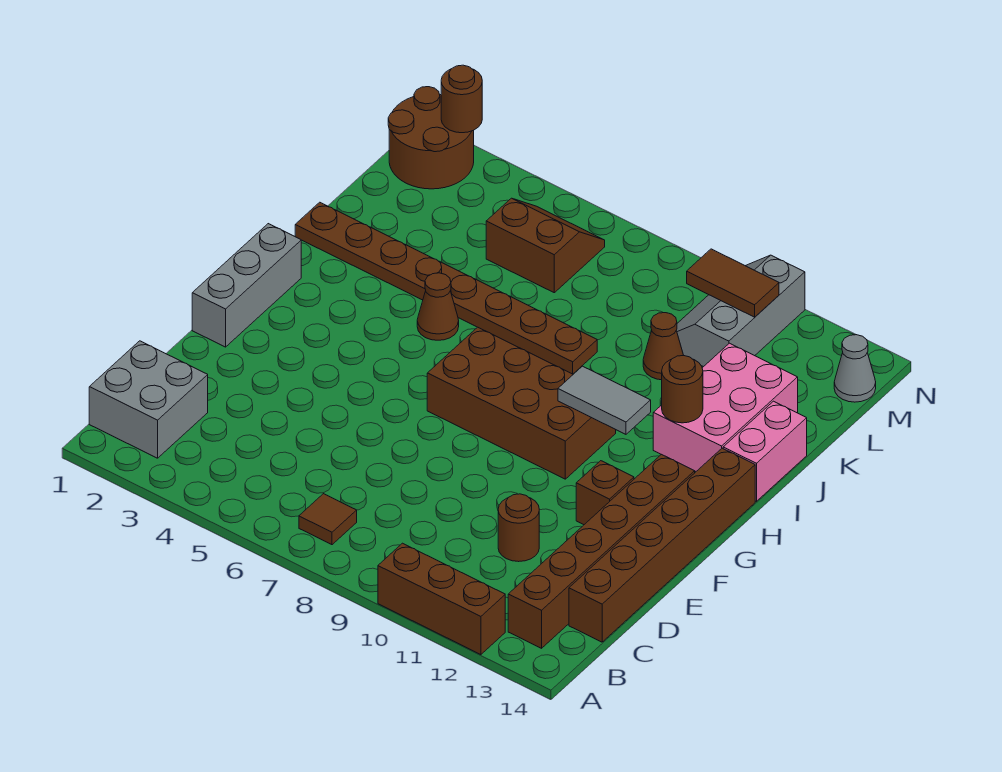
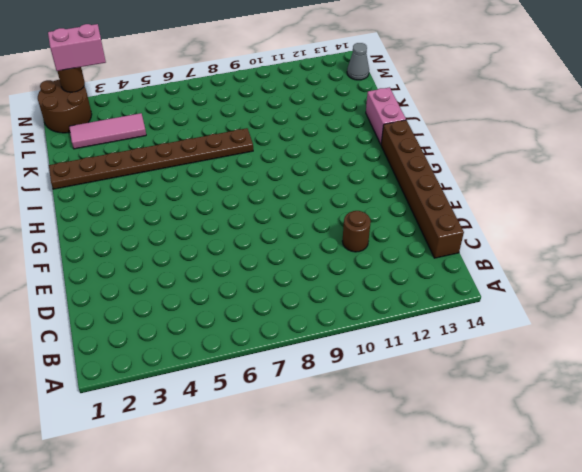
pink tile L2:L4 level 1 -> none
pink brick N2:N3 level 3 -> none
none -> brown brick A10:A12 level 1
none -> grey brick B1:C2 level 1
none -> brown tile B7 level 1

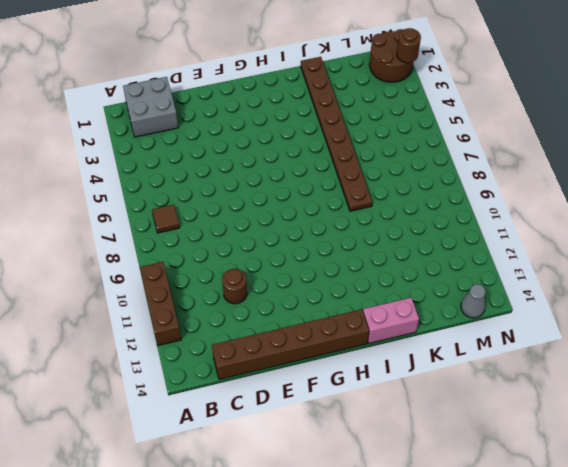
none -> brown brick B13:G13 level 1
none -> grey brick F1:H1 level 1
none -> brown brick F12 level 1

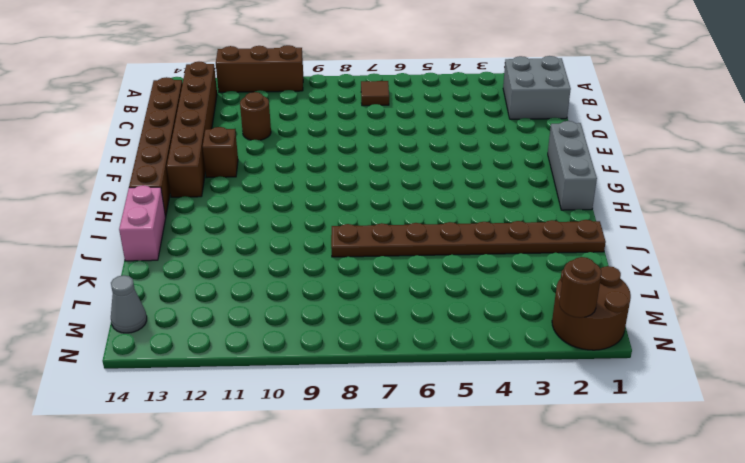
none -> brown brick G7:H10 level 1
none -> brown cone I5 level 1
none -> pink brick I12:K13 level 1

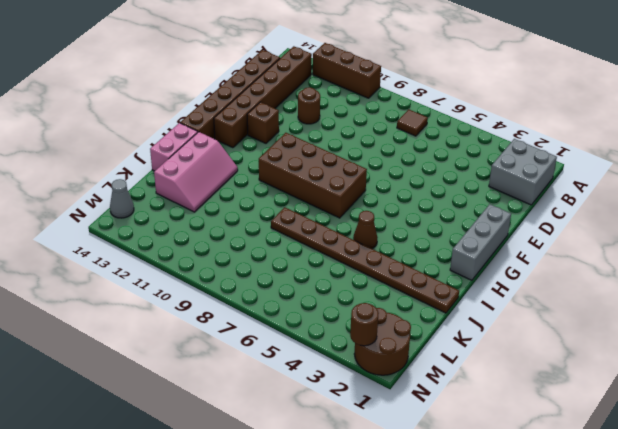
pink slope I12:K13 level 1 top 13 -> pink brick I12:K13 level 1
none -> brown cone K10 level 1
none -> brown slope L5:M6 level 1 top L
none -> grey slope L10:N11 level 1 top 11

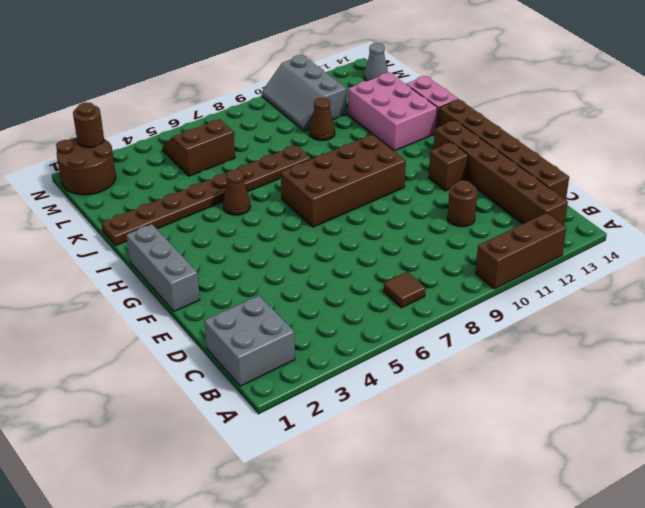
none -> grey tile H10:H11 level 2
none -> brown round brick I12 level 2
none -> brown tile M10:M11 level 2

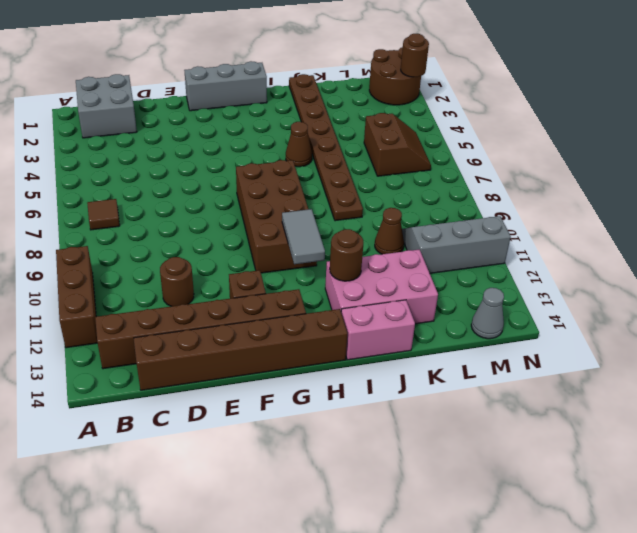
none -> brown tile M10:M11 level 2

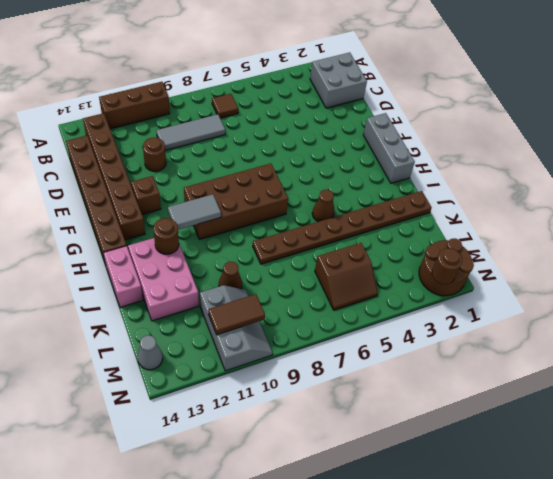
grey tile C8:C10 level 1 -> none

